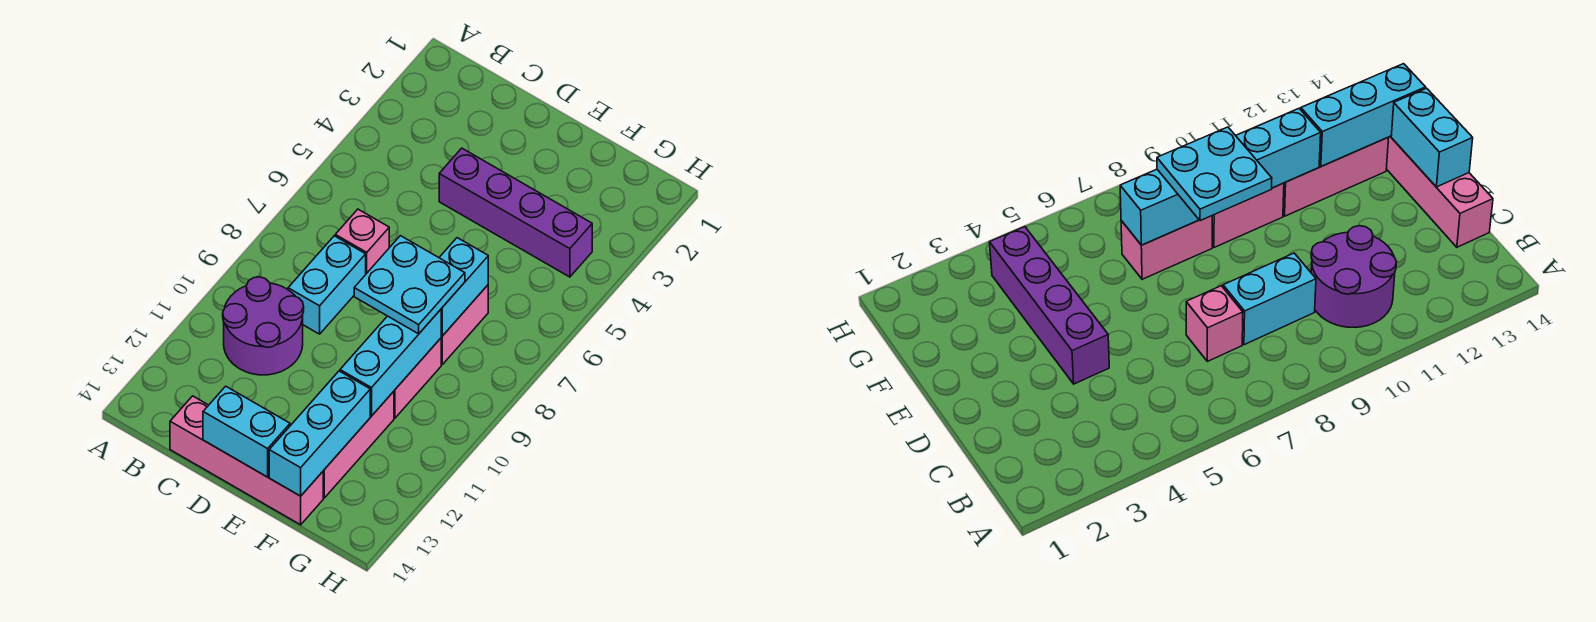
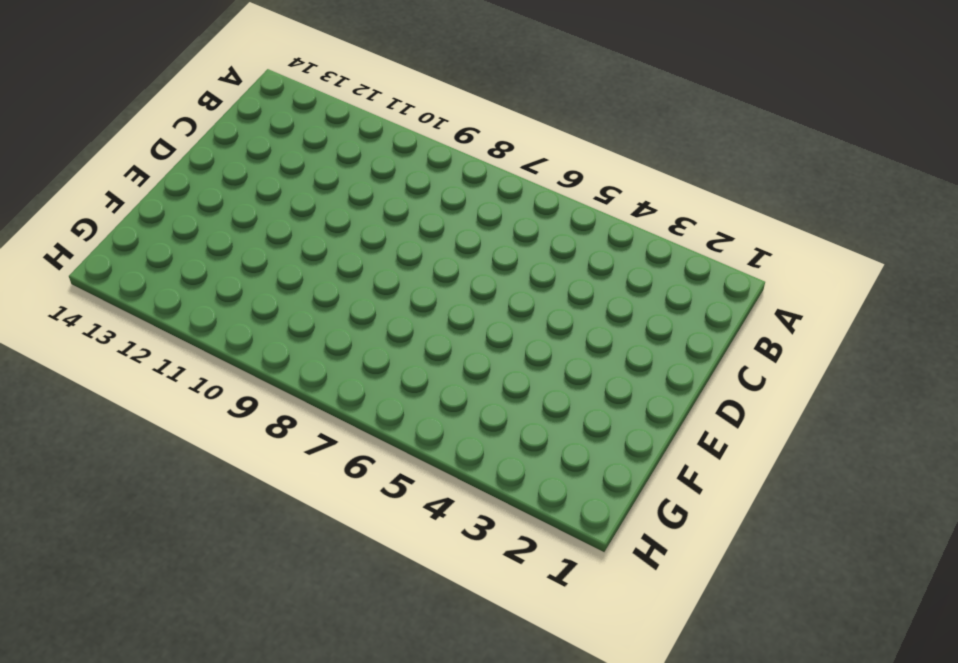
none -> purple round brick B10:C11 level 1
none -> pink brick C7 level 1
none -> cyan brick C8:C9 level 1

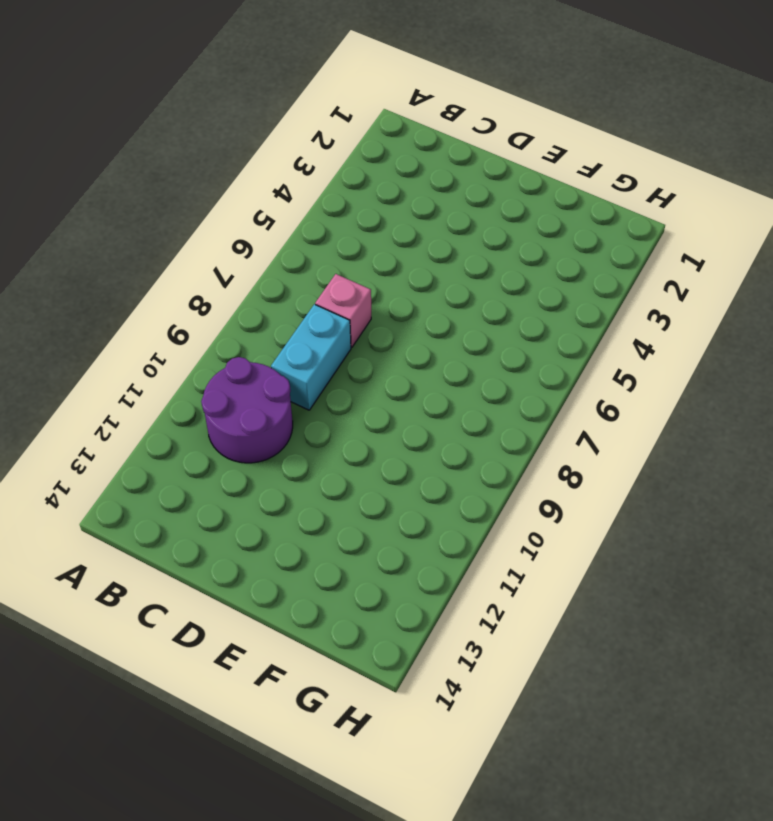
none -> pink brick C14:F14 level 1
none -> purple brick D4:G4 level 1
none -> pink brick F7:F8 level 1

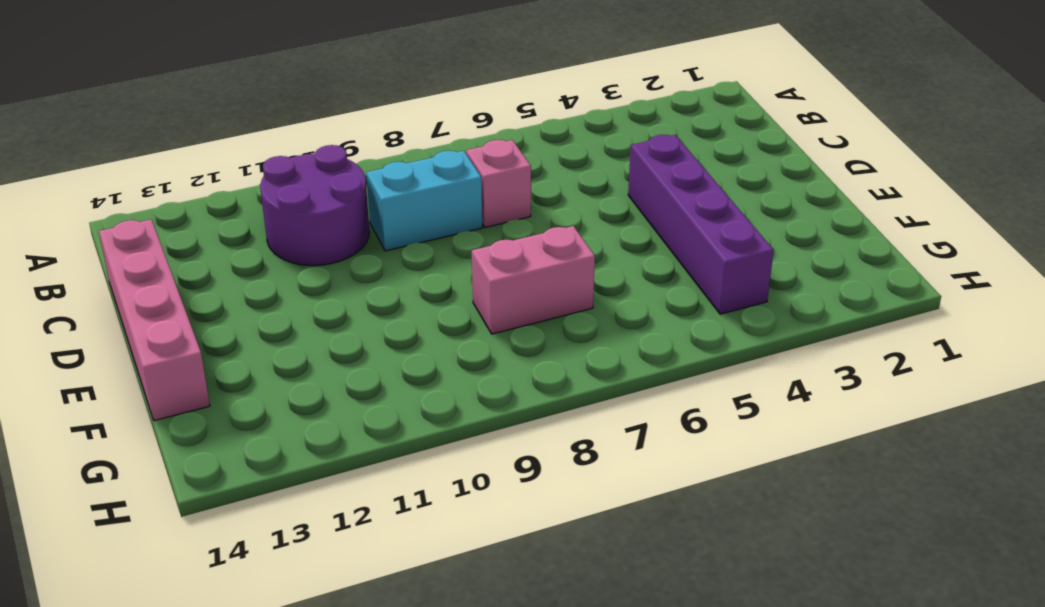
none -> pink brick F9:F10 level 1
none -> pink brick F11:F13 level 1
none -> cyan brick D14:E14 level 2

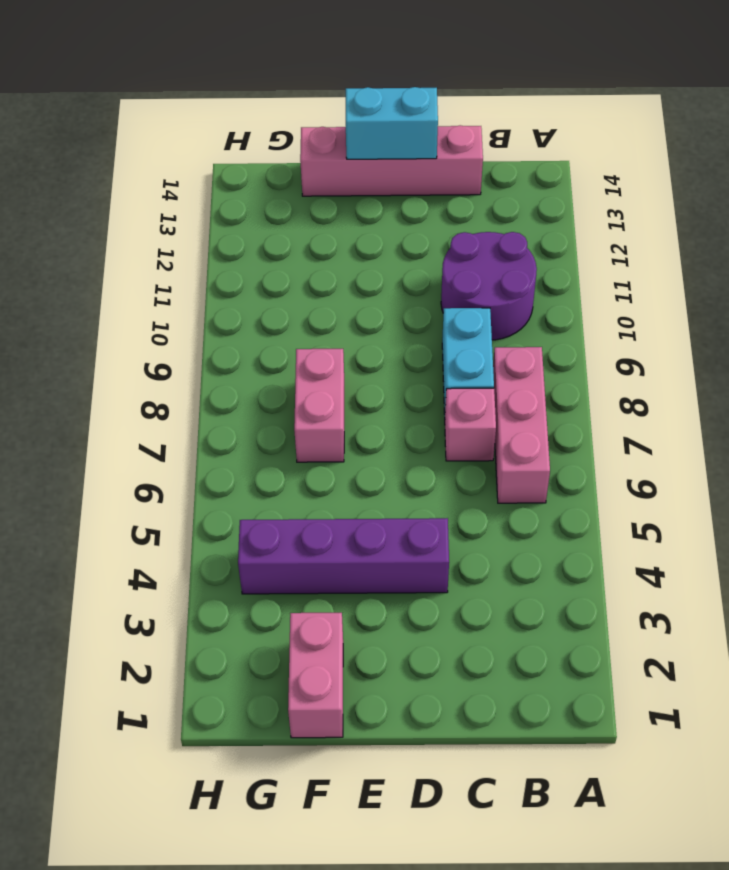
pink brick B6:B8 level 1 -> pink brick F11:F13 level 1
pink brick F1:F2 level 1 -> pink brick F9:F10 level 1
none -> cyan brick F7:F8 level 2
none -> cyan brick F9:F11 level 2
none -> cyan brick F12:F14 level 2

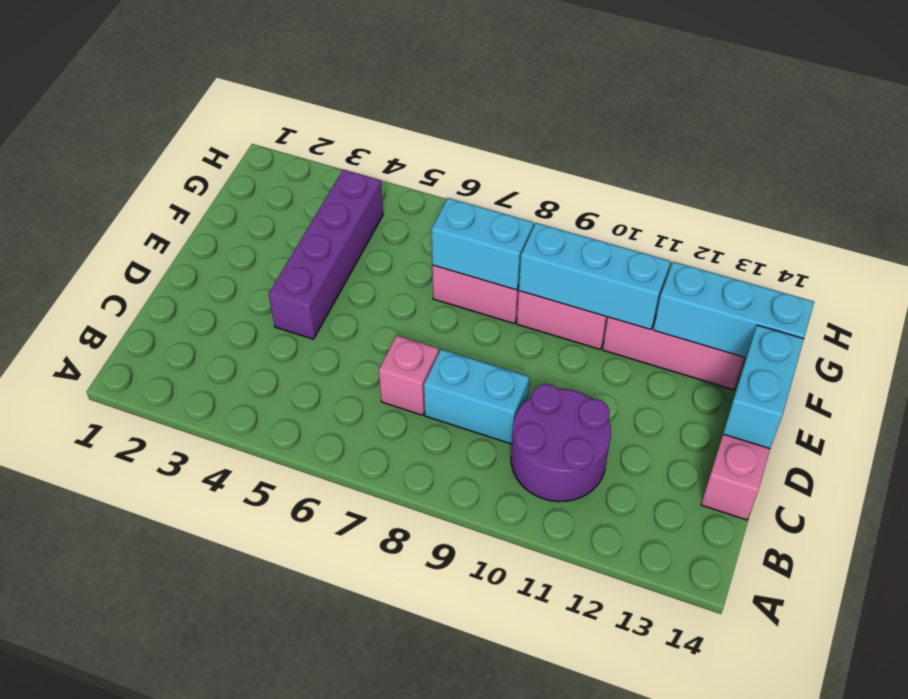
none -> cyan plate E8:F9 level 3

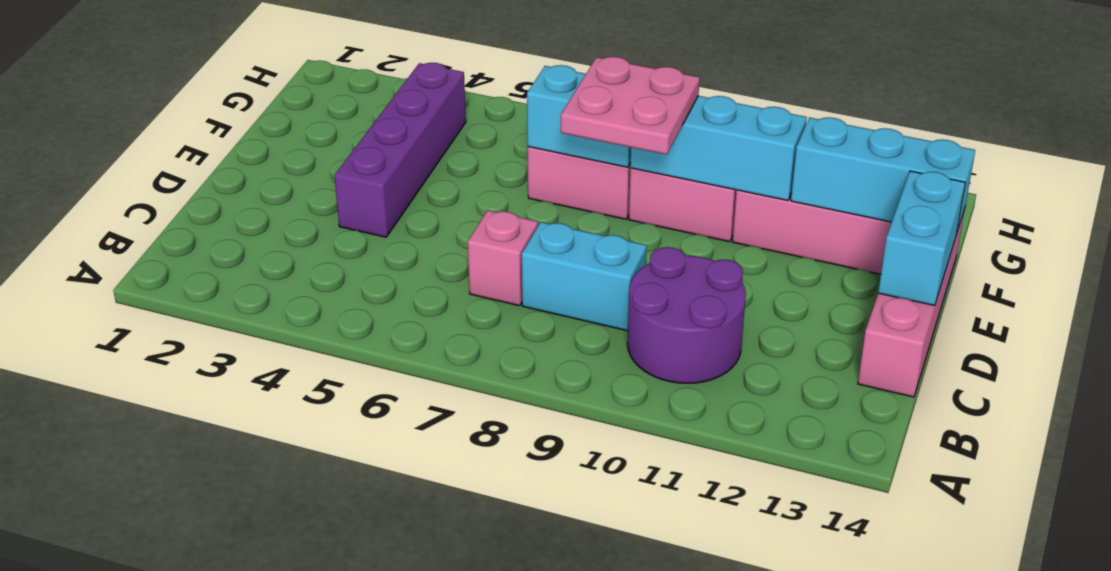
pink plate E8:F9 level 3 -> cyan plate E8:F9 level 3

